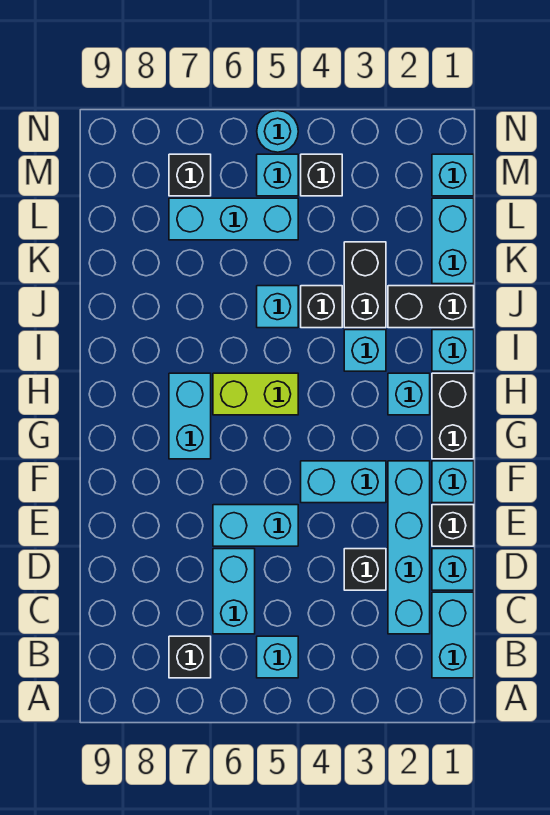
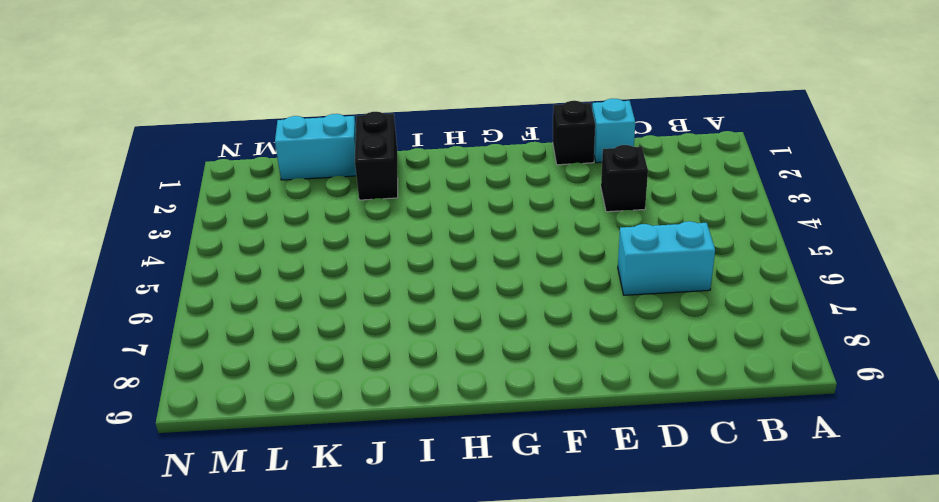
none -> cyan brick B1:C1 level 1
none -> cyan brick B5 level 1
none -> black brick B7 level 1

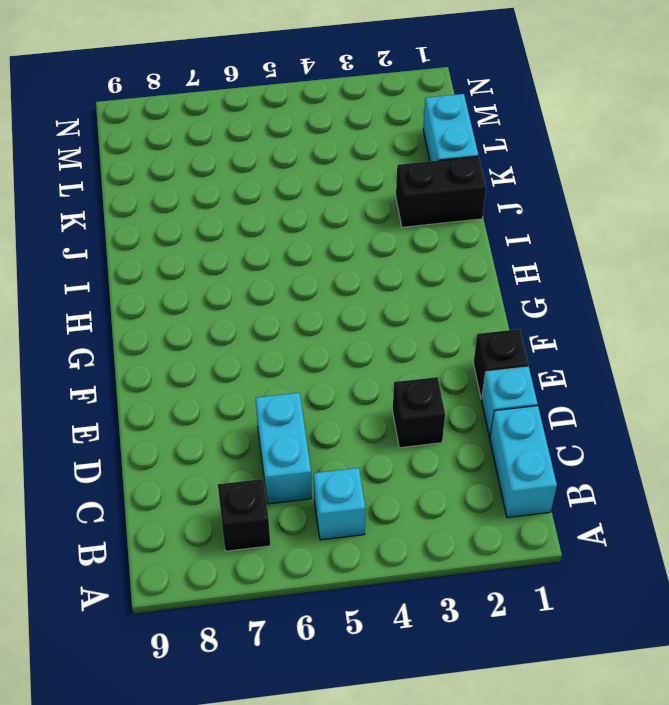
none -> cyan brick C2:F2 level 1
none -> cyan brick E5:E6 level 1
none -> cyan brick F1 level 1

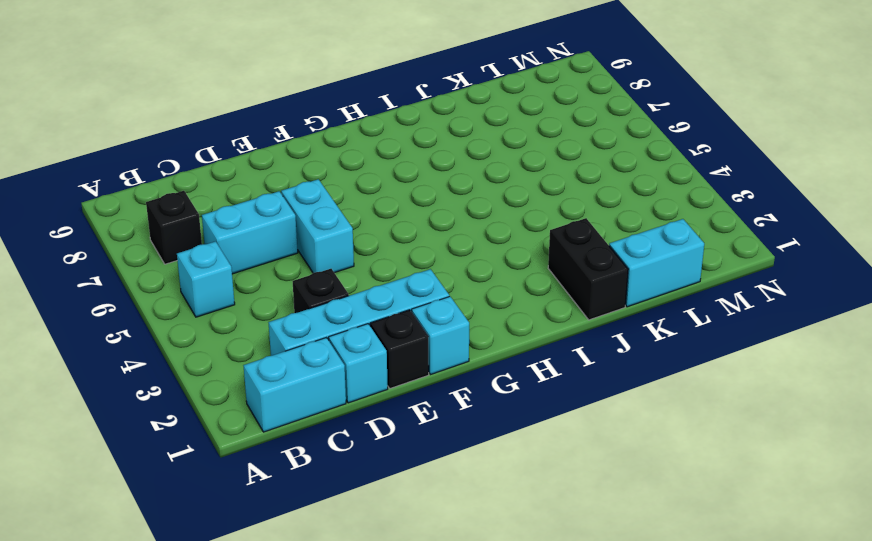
none -> cyan brick F3:F4 level 1
none -> black brick G1:H1 level 1
none -> cyan brick G7:H7 level 1

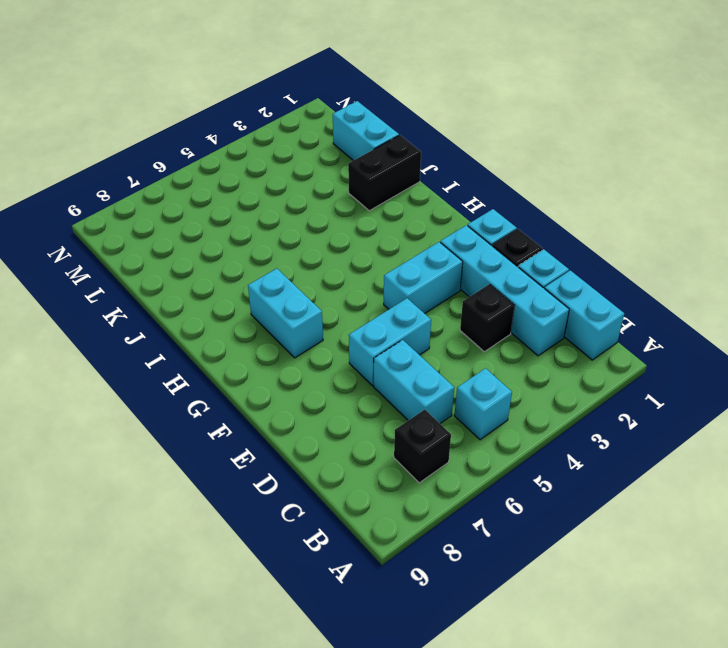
none -> black brick G1:H1 level 1
none -> cyan brick H2 level 1
none -> lime brick H5:H6 level 1

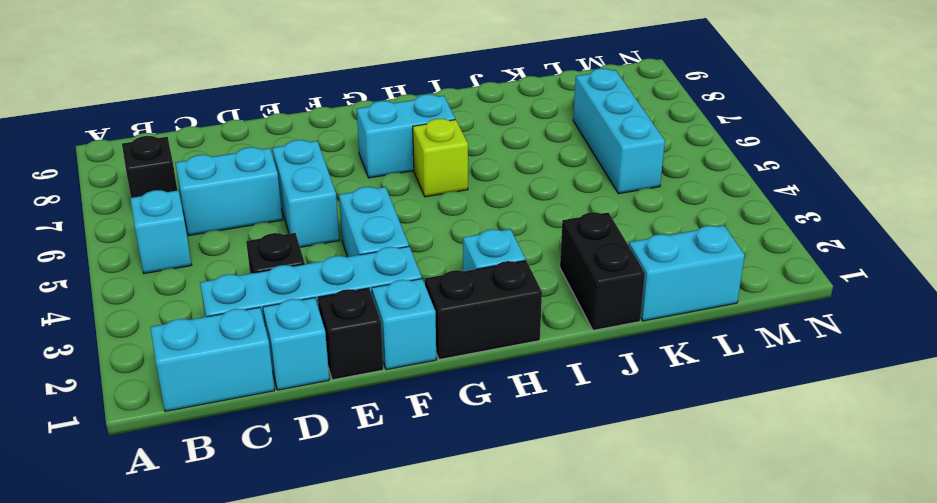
lime brick H6 level 1 -> lime brick H5:H6 level 1
none -> cyan brick I1 level 1
none -> cyan brick I3 level 1
none -> black brick J3:K3 level 1

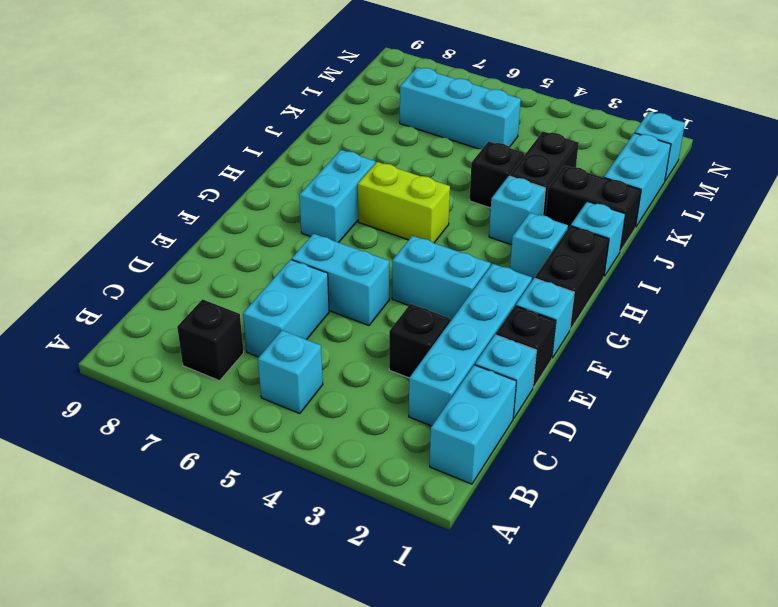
none -> cyan brick J5 level 1
none -> black brick M4 level 1
none -> cyan brick M5 level 1

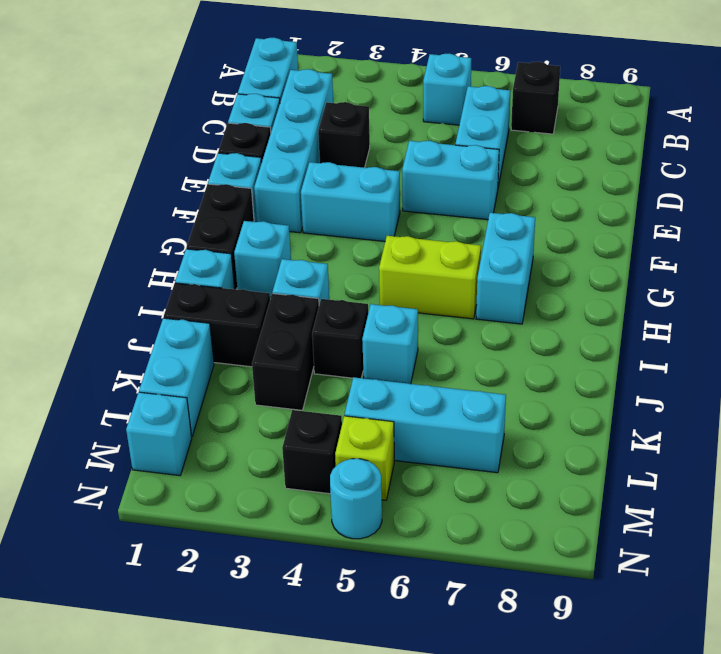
lime brick M5 level 1 -> cyan brick M5 level 1
none -> black brick M7 level 1

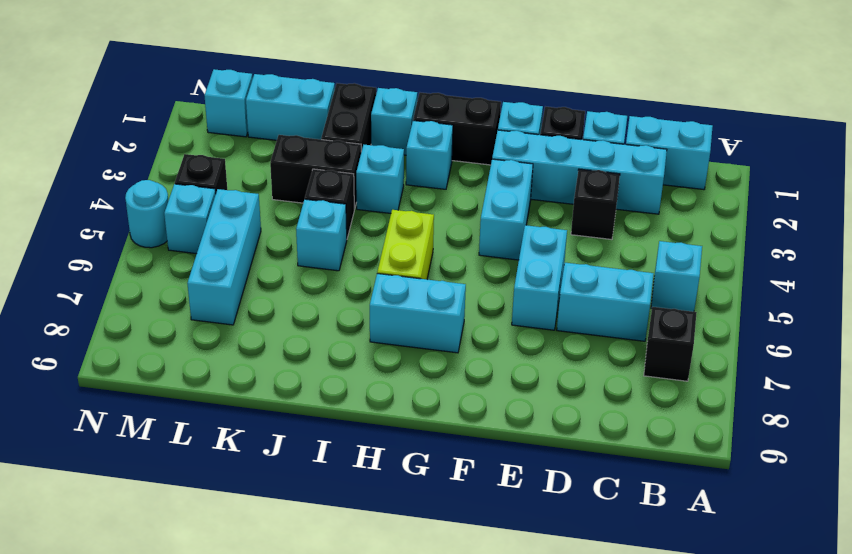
none -> black brick M7 level 1

